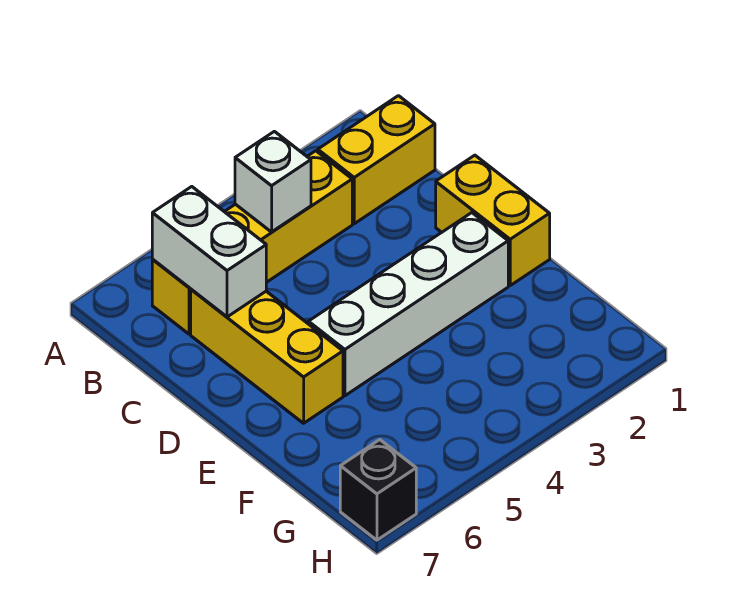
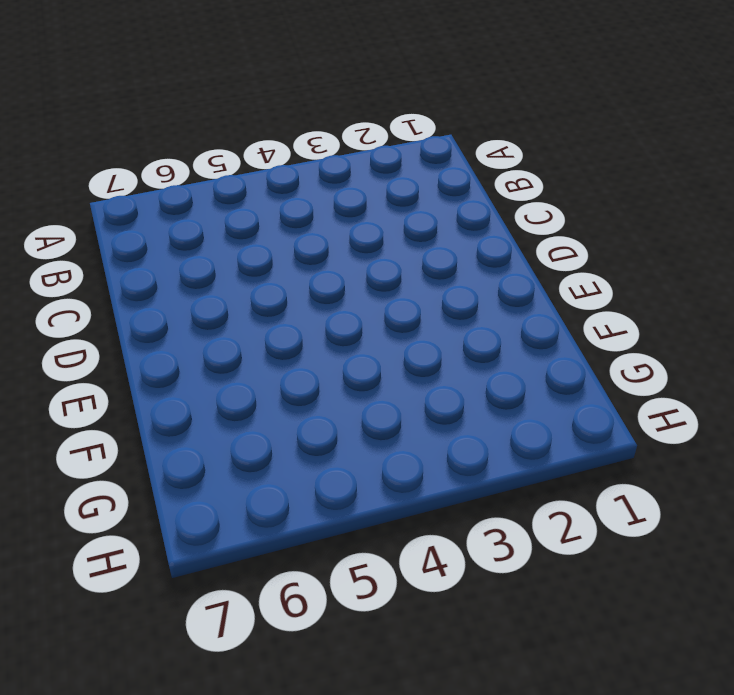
none -> yellow brick B1:B2 level 1
none -> yellow brick B3:B6 level 1

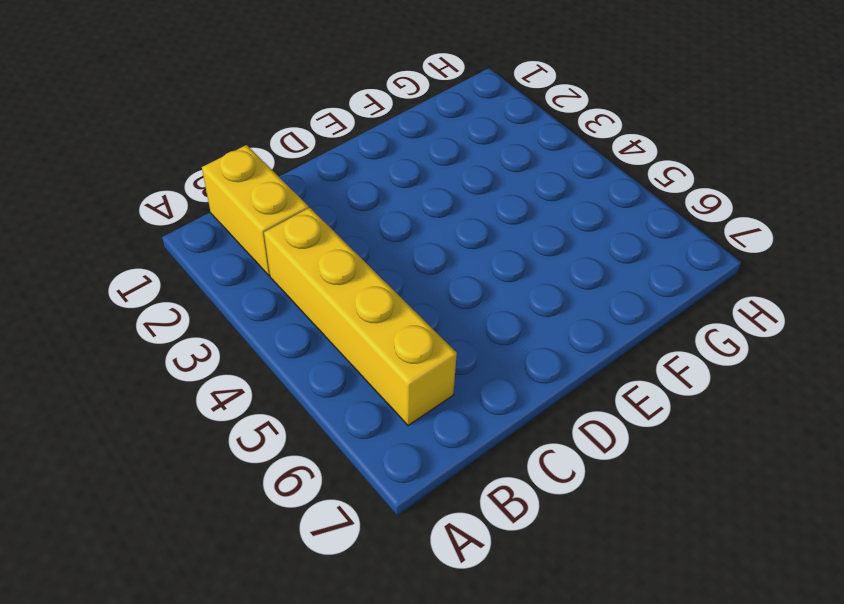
none -> yellow brick C6:E6 level 1
none -> yellow brick D1:E1 level 1

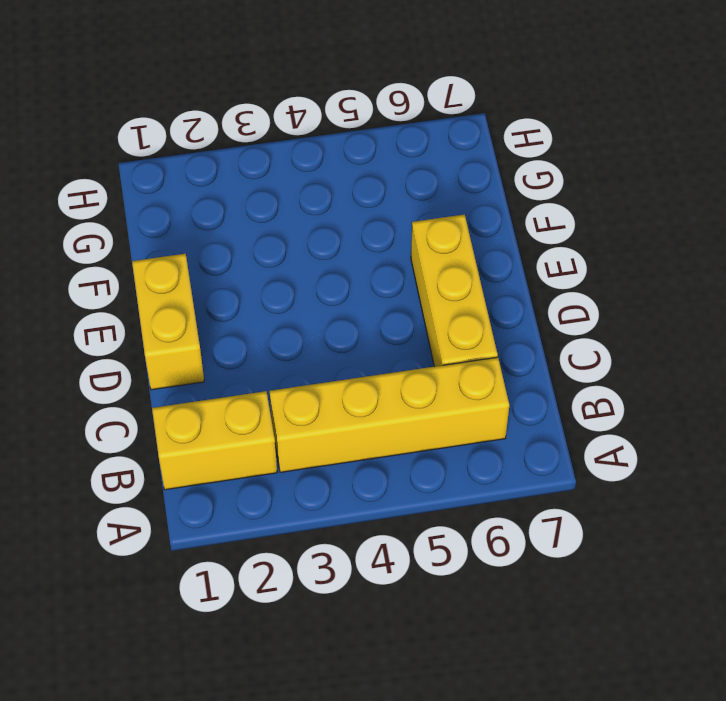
none -> white brick E2:E5 level 1
none -> black brick H7 level 1

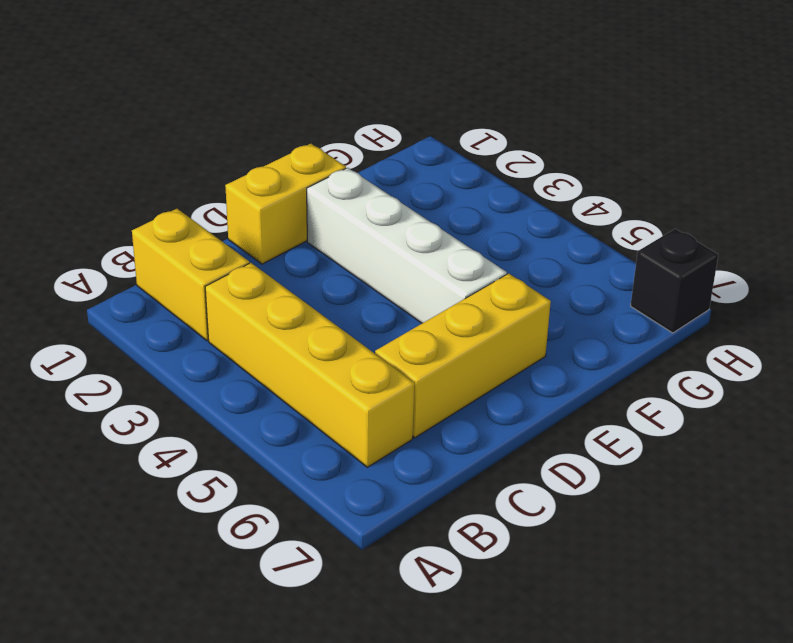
none -> white brick B4 level 2
none -> white brick B6:C6 level 2

